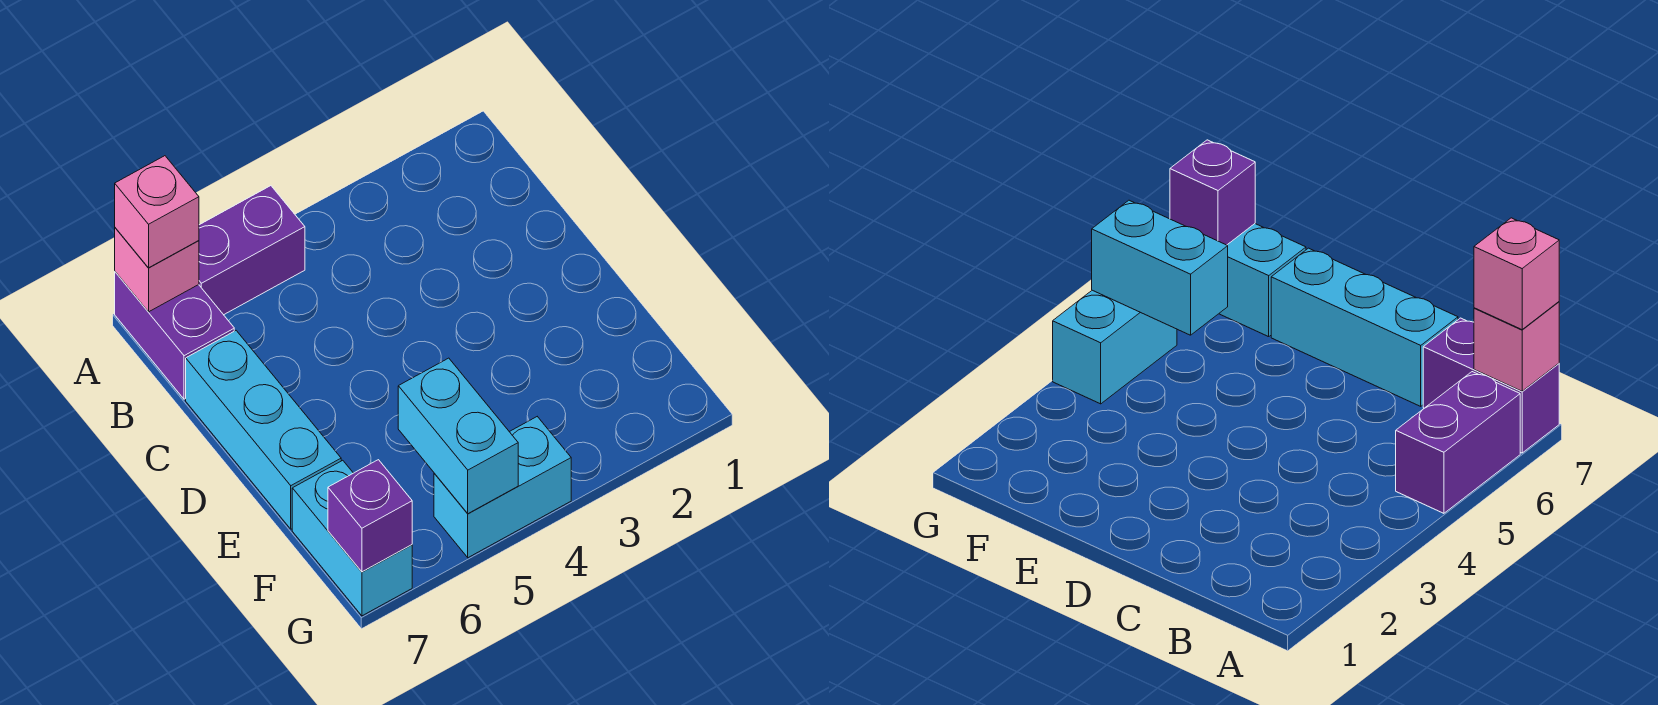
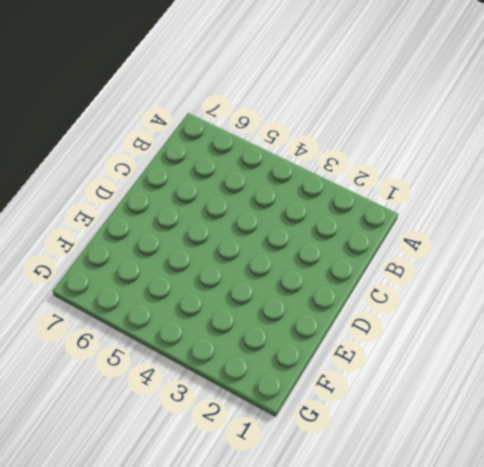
none -> purple brick A5:A6 level 1
none -> purple brick A7:B7 level 1

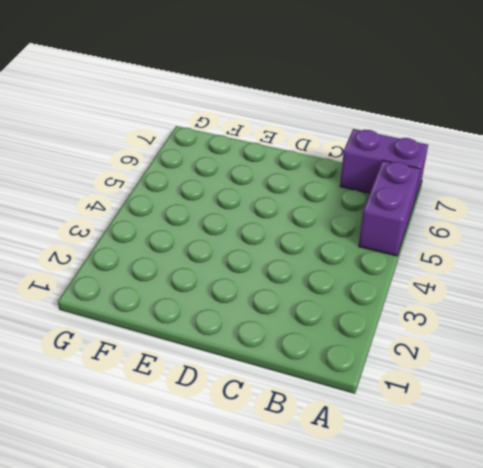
none -> cyan brick C7:E7 level 1
none -> cyan brick F7:G7 level 1

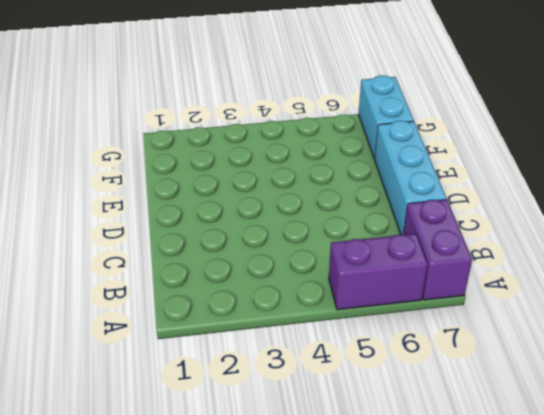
none -> cyan brick G4:G5 level 1
none -> pink brick A7 level 2

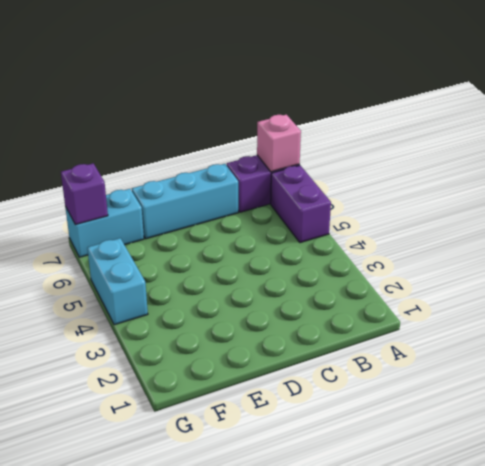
none -> cyan brick F5:G5 level 2
none -> pink brick A7 level 3

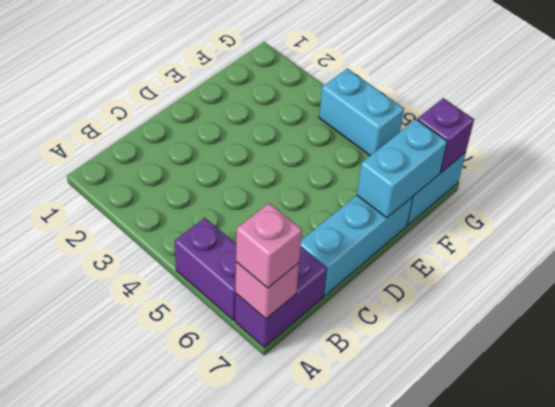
cyan brick E7:F7 level 2 -> cyan brick F5:G5 level 2

